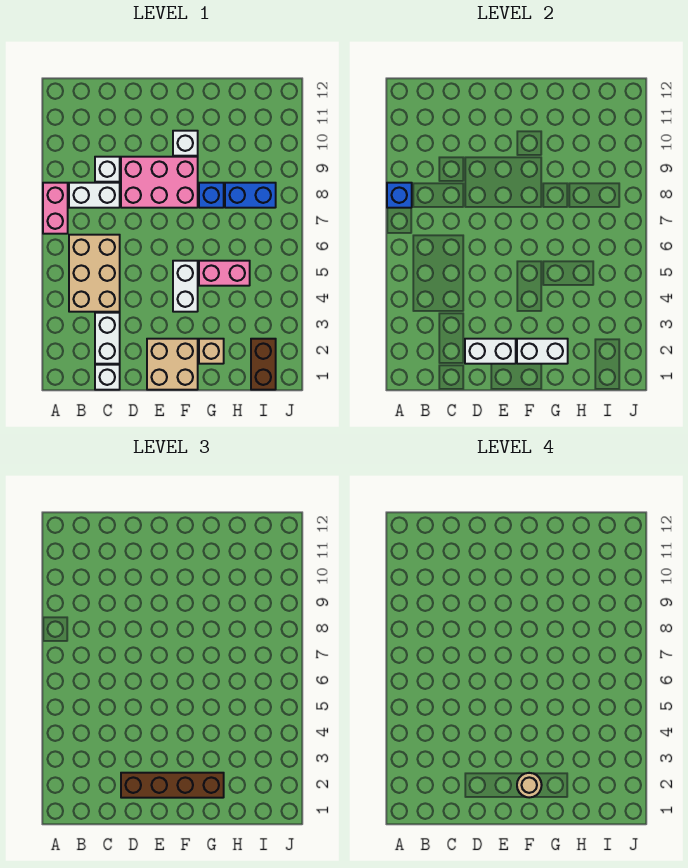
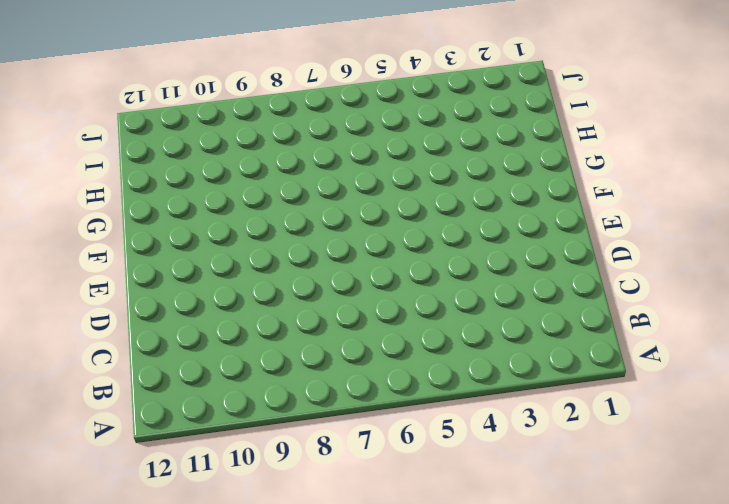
none -> pink brick A7:A8 level 1
none -> tan brick B4:C6 level 1
none -> white brick B8:C8 level 1

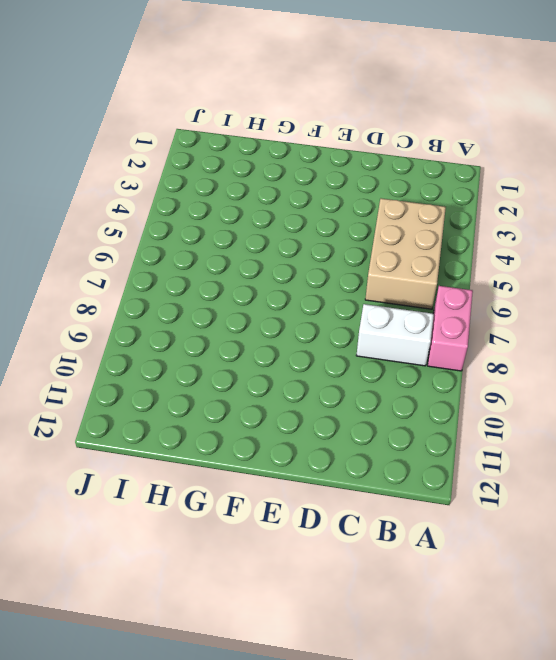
none -> white brick C1 level 1
none -> white brick C2:C3 level 1
none -> white brick C9 level 1

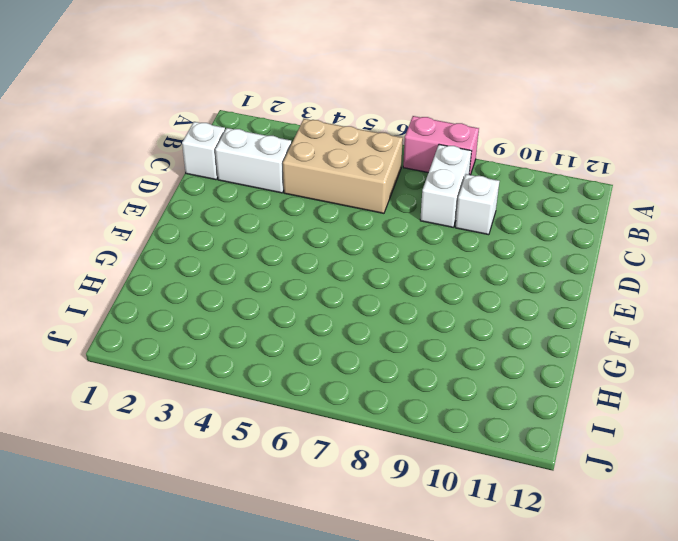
none -> pink brick D8:F9 level 1
none -> tan brick E1:F2 level 1
none -> white brick F4:F5 level 1

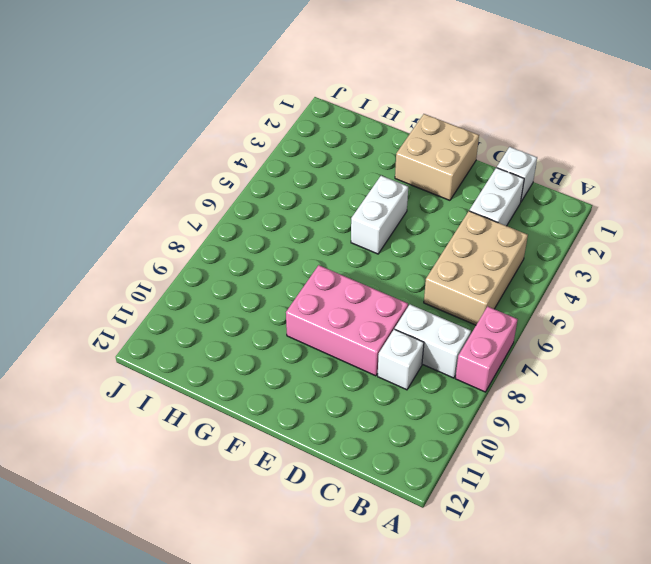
none -> white brick F10 level 1
none -> tan brick G2 level 1
none -> pink brick G5:H5 level 1

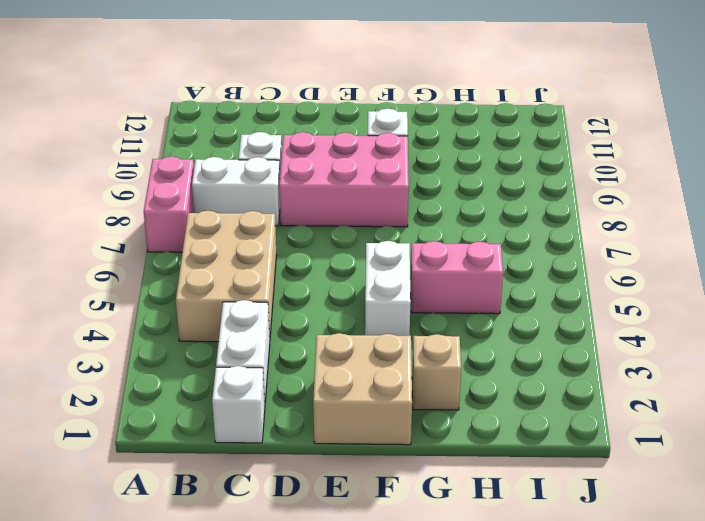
none -> blue brick G8 level 1
none -> blue brick H8:I8 level 1
none -> brown brick I1:I2 level 1

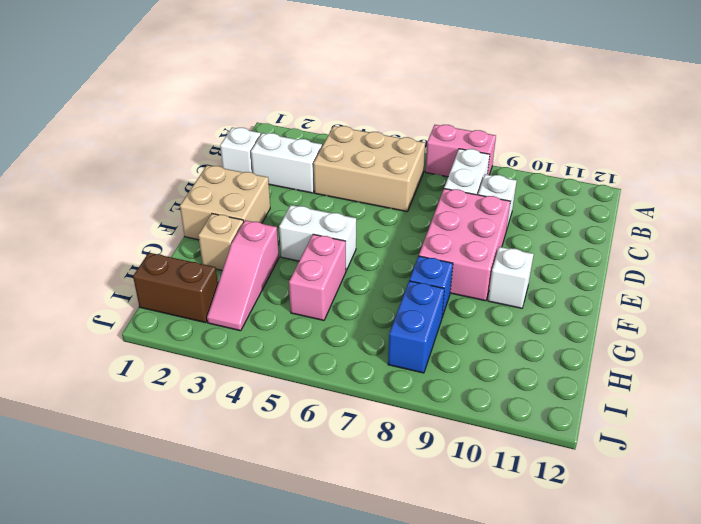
pink slope G3:I3 level 1 top G -> none
none -> blue brick A8 level 2
none -> white brick D2:E2 level 2
none -> white brick F2:G2 level 2

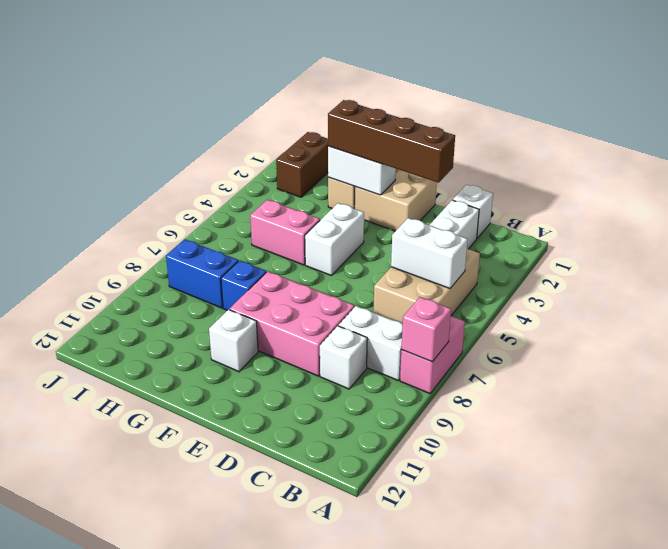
pink brick A8 level 2 -> blue brick A8 level 2
white brick B5:C5 level 2 -> white brick D2:E2 level 2
none -> tan round brick F2 level 4

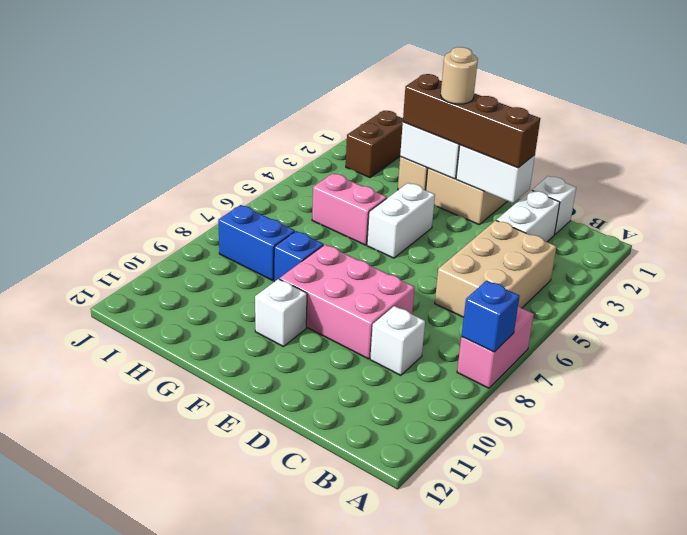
none -> white brick B8:C8 level 1

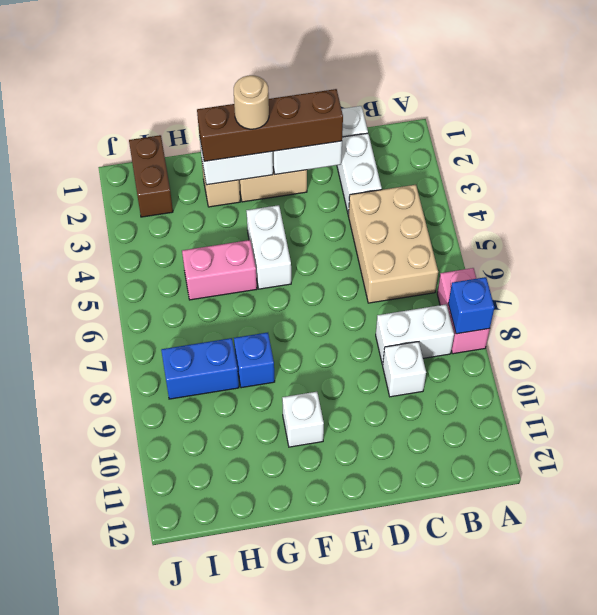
none -> pink brick D8:F9 level 1

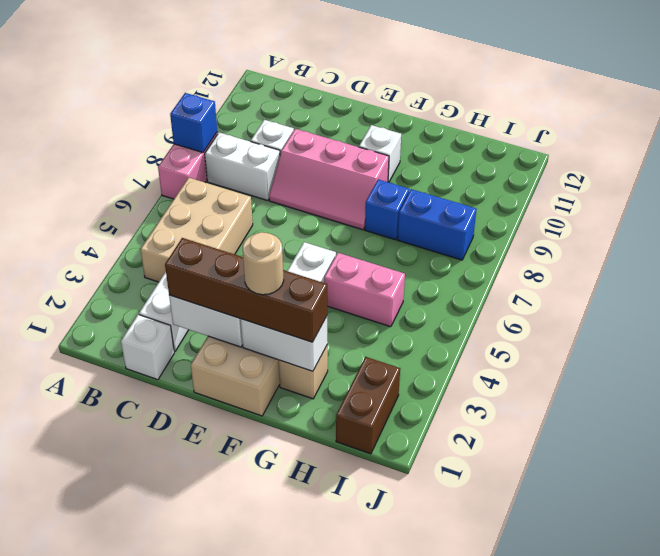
pink slope D8:F9 level 1 top 9 -> pink brick D8:F9 level 1

